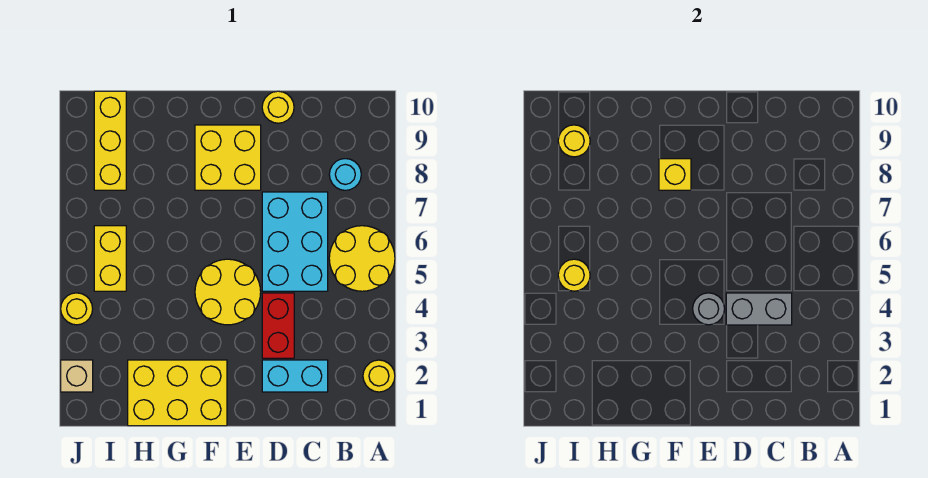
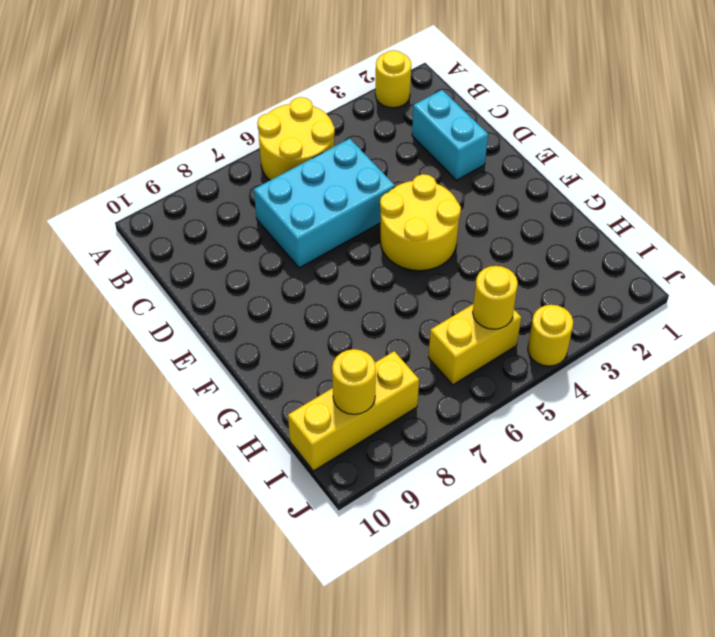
none -> cyan round brick B8 level 1
none -> red brick D3:D4 level 1
none -> yellow round brick D10 level 1

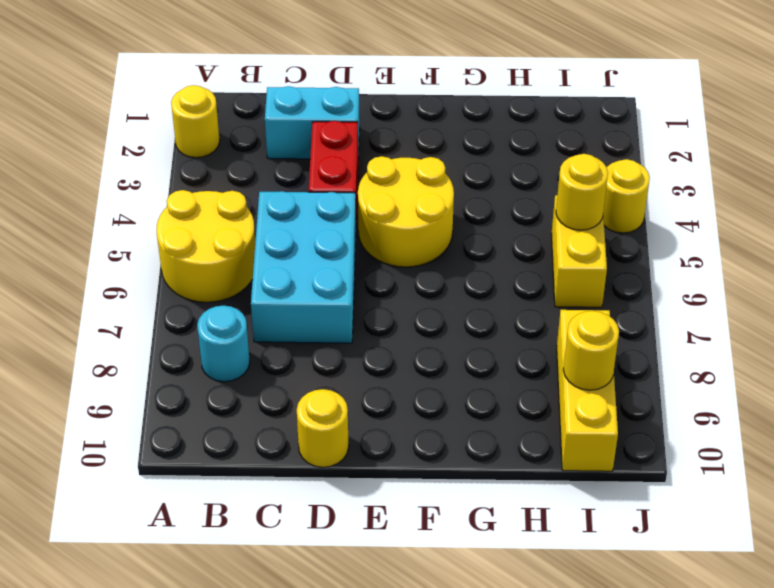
none -> yellow brick E8:F9 level 1
none -> yellow brick F1:H2 level 1
none -> tan brick J2 level 1

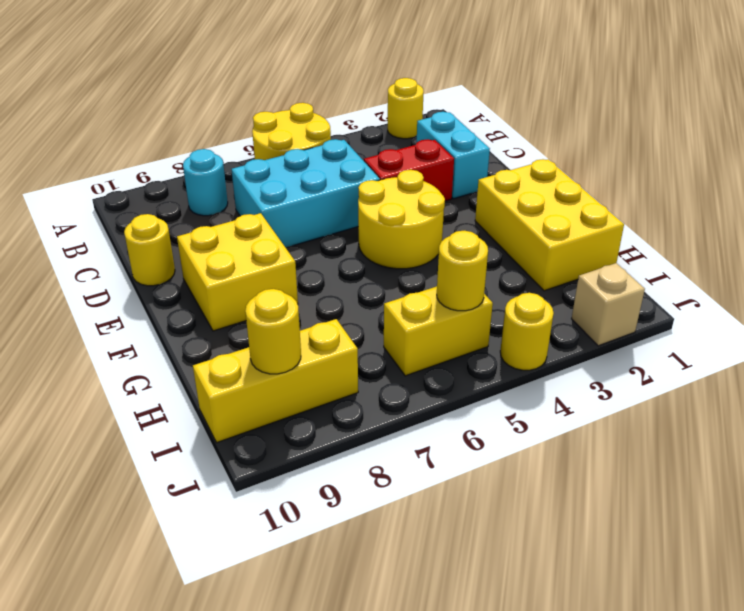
none -> grey brick C4:D4 level 2
none -> grey round brick E4 level 2
none -> yellow brick F8 level 2

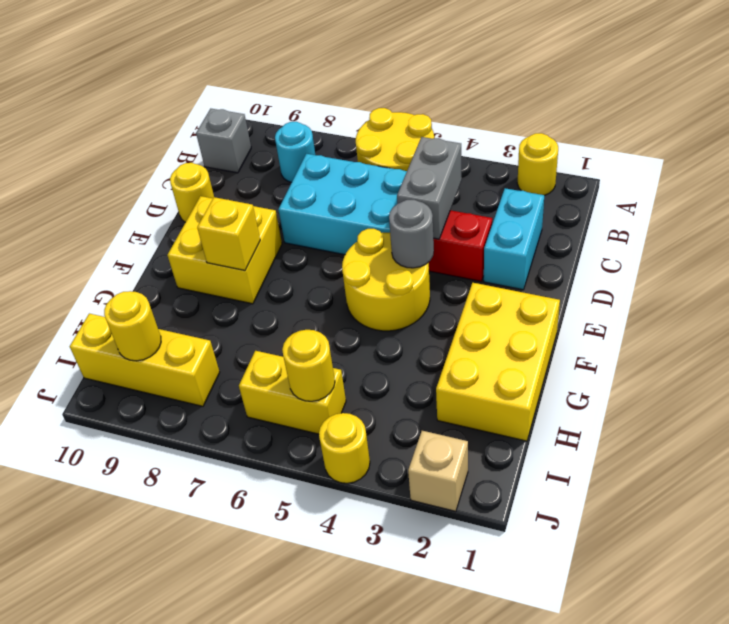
grey brick B10 level 1 -> none

